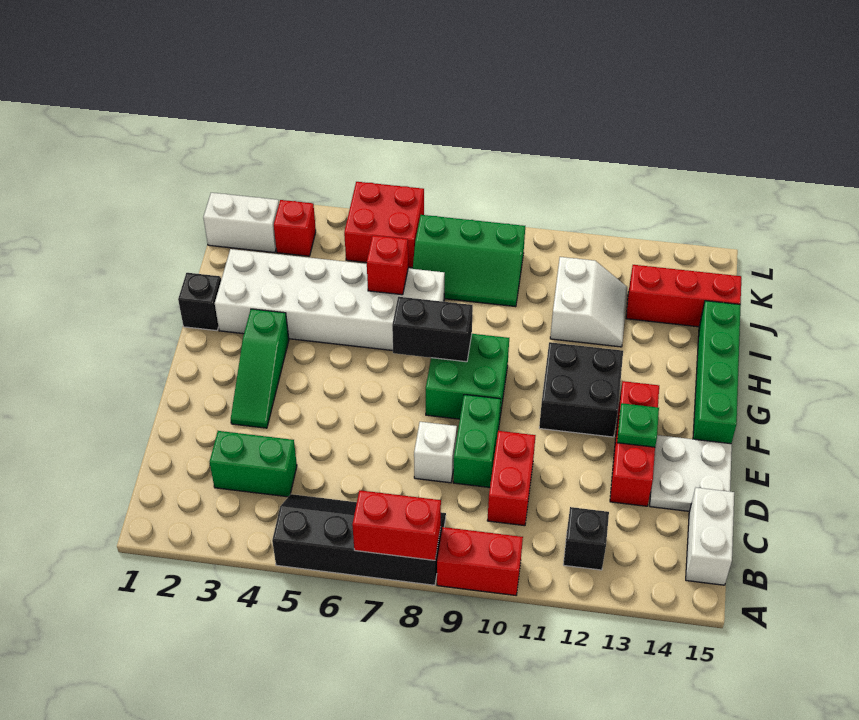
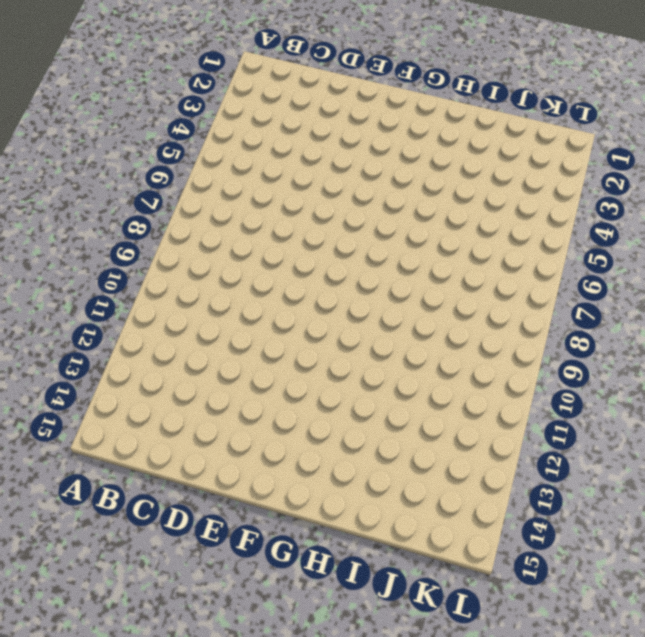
none -> black slope A5:B8 level 1 top A
none -> red brick A9:A10 level 1
none -> black brick B12 level 1

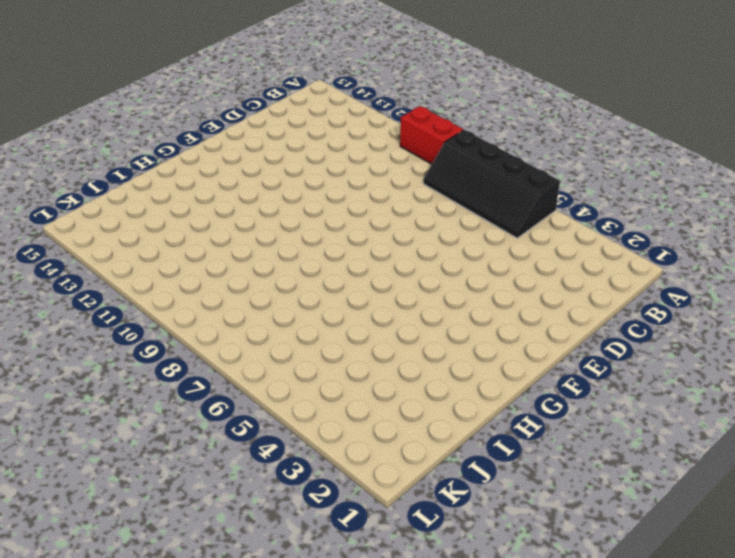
none -> black brick B12 level 1
none -> white brick B15:C15 level 1
none -> green brick C3:C4 level 1

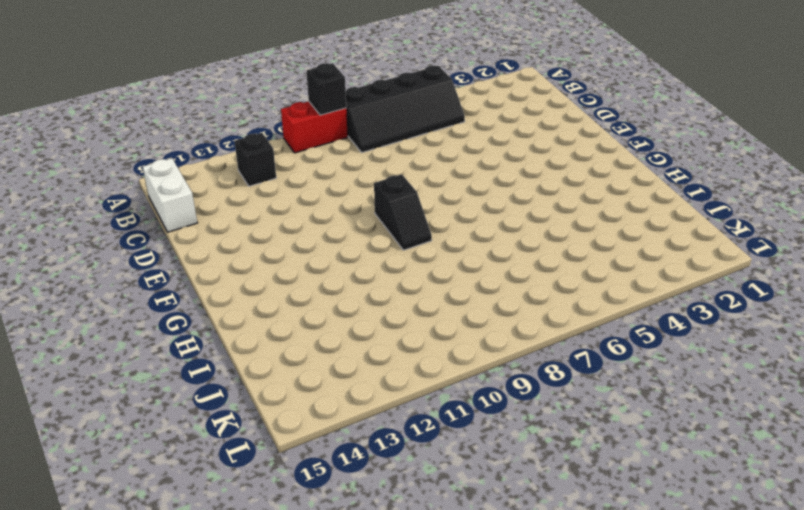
black brick A9 level 2 -> black brick H1 level 1
black slope F9:G9 level 1 top F -> green brick F8:G9 level 1
none -> green brick C3:C4 level 1
none -> red brick C10:D10 level 1
none -> white brick D8 level 1

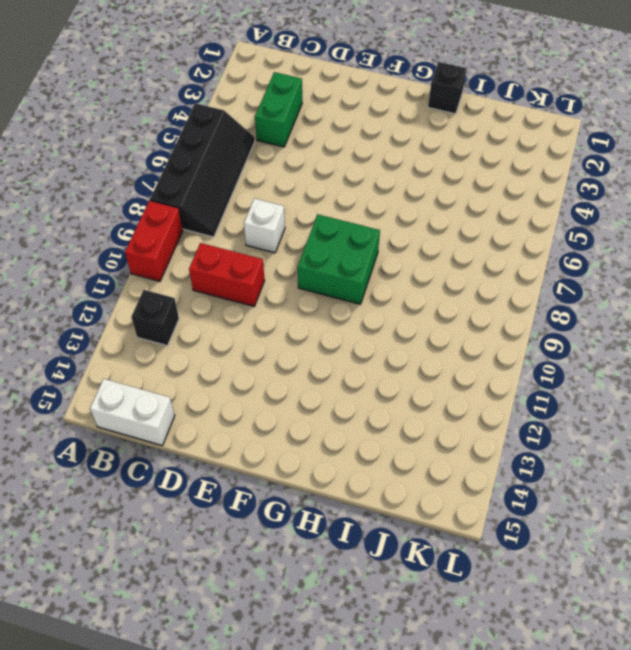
none -> green brick D9:E9 level 1
none -> red brick D13:F13 level 1
none -> white plate D14:E15 level 1

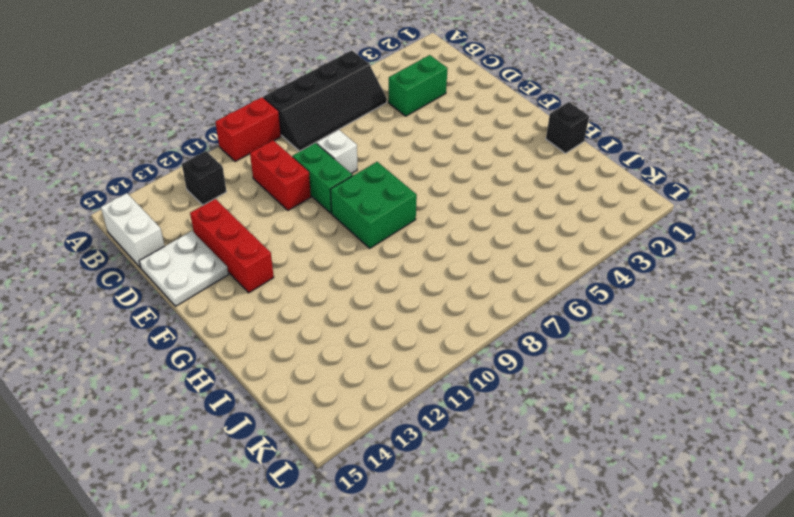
none -> green slope E3:G3 level 1 top G
none -> black brick F11:G12 level 1
none -> green brick F15:I15 level 1

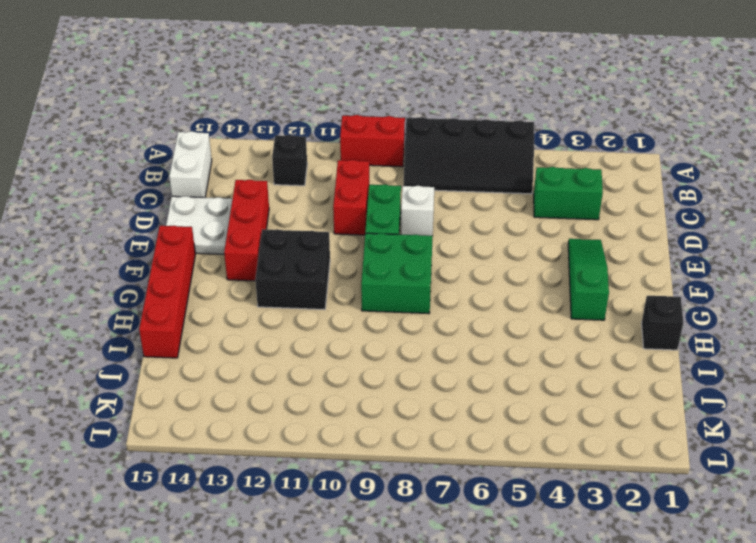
red brick F15:I15 level 1 -> green brick F15:I15 level 1
none -> white brick H2:I7 level 1
none -> white slope I11:J12 level 1 top 11
none -> green slope J7:K9 level 1 top K

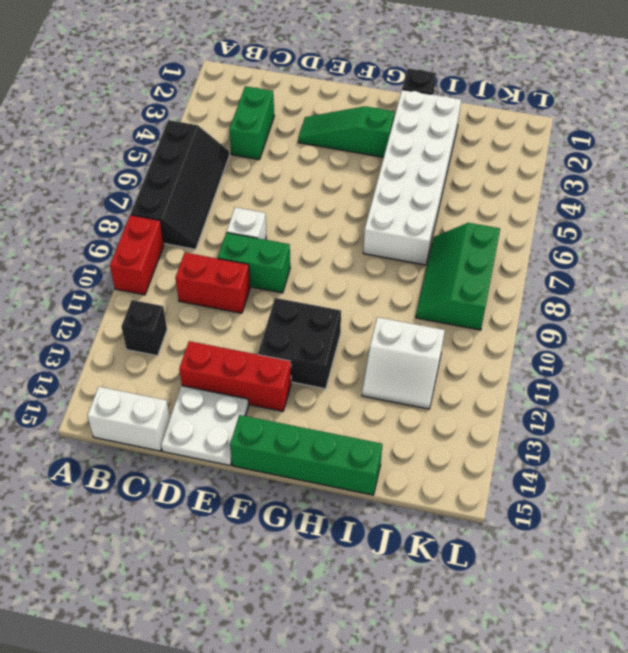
none -> green brick F8:G9 level 1
none -> red brick J13:J15 level 1
none -> white brick K1:K2 level 1

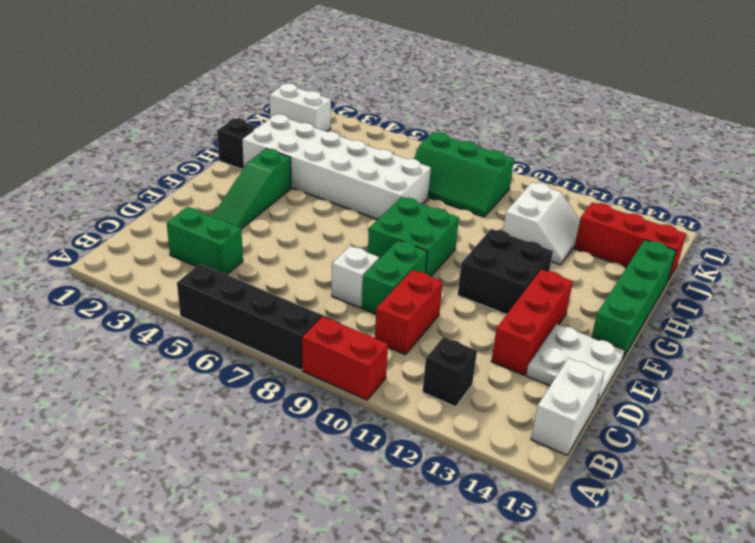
none -> red brick K3 level 1
none -> red brick K5:L6 level 1
none -> red brick A7:A8 level 2

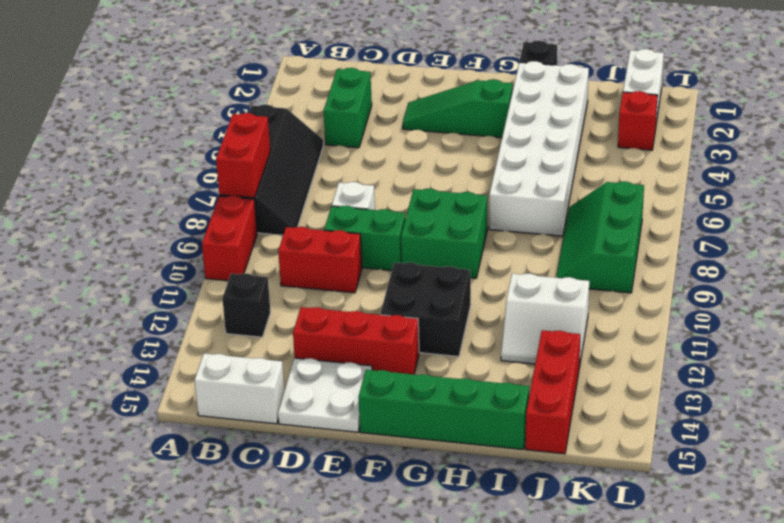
none -> red brick K5:L6 level 1
none -> green plate E13 level 2
none -> black brick G7:G8 level 2

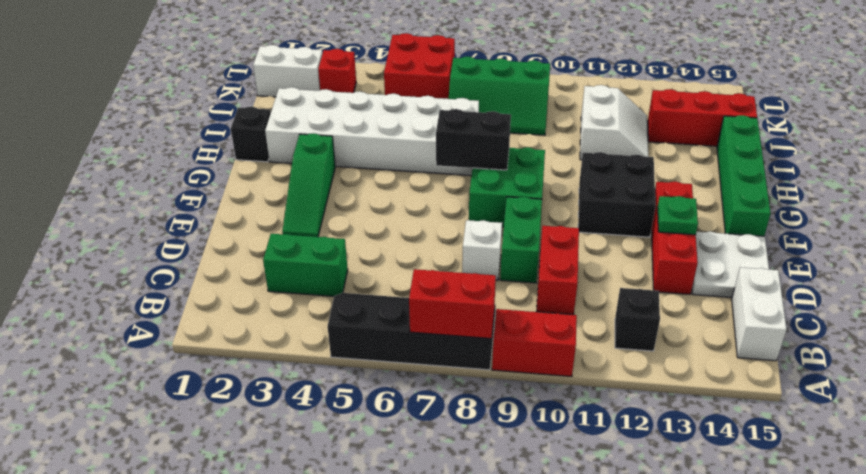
none -> red brick I6 level 2

